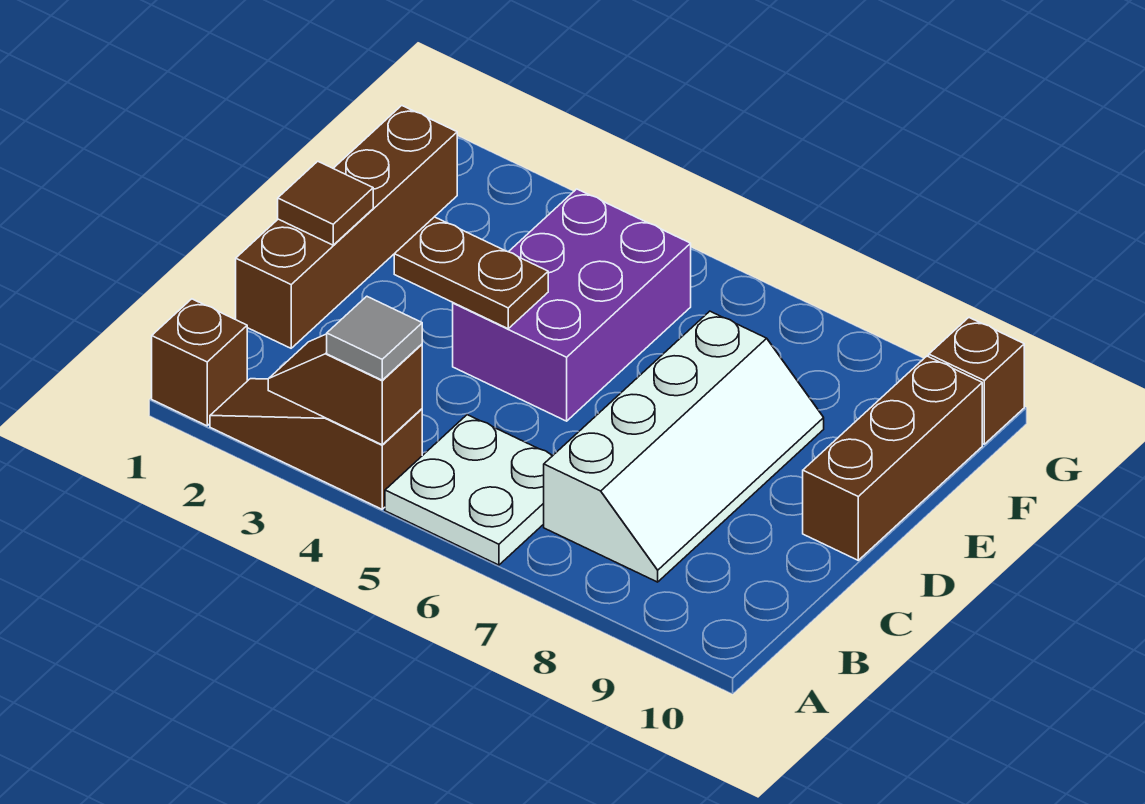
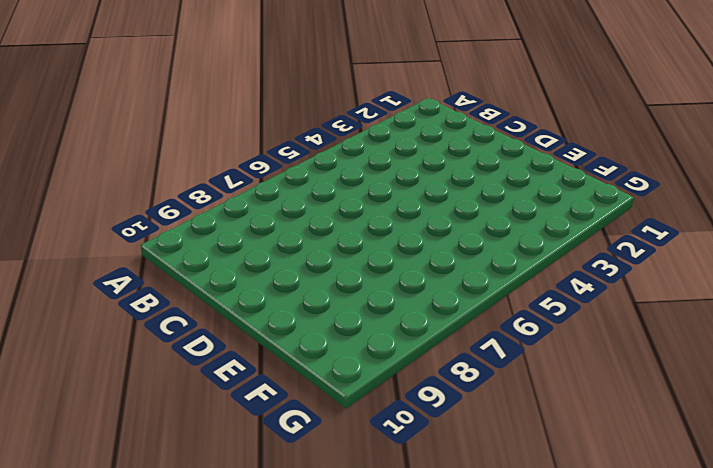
none -> brown brick A1 level 1
none -> brown slope A2:A4 level 1 top 4
none -> white plate A5:B6 level 1

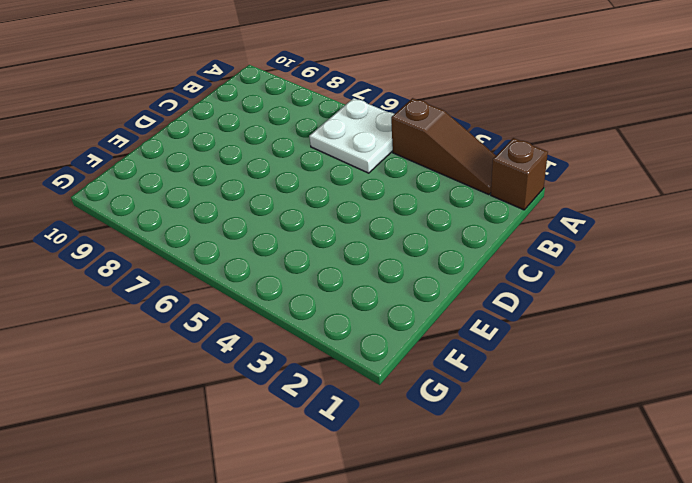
none -> white slope B7:E8 level 1 top 7
none -> brown brick C1:F1 level 1
none -> purple brick D4:F5 level 1

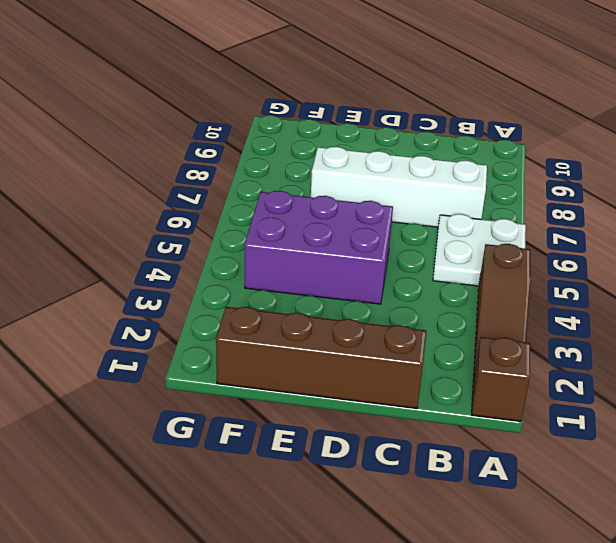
none -> brown brick D10:F10 level 1
none -> brown brick G10 level 1
none -> brown slope A3:A4 level 2 top 4

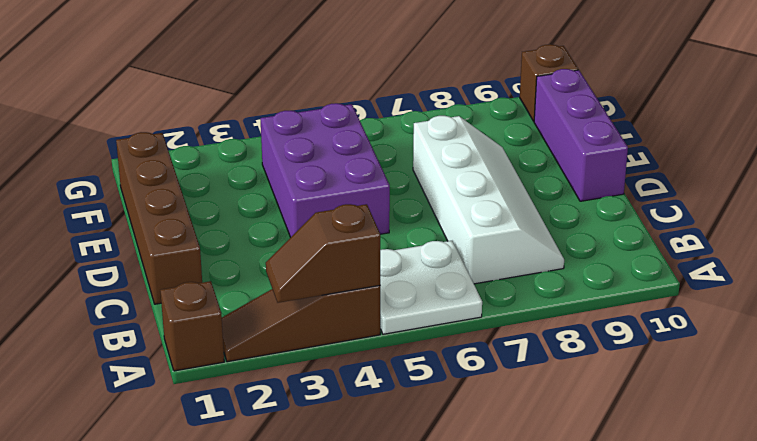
purple brick D10:F10 level 1 -> brown brick D10:F10 level 1
none -> brown tile D1 level 2
none -> brown plate D3:D4 level 2
none -> grey tile A4 level 3

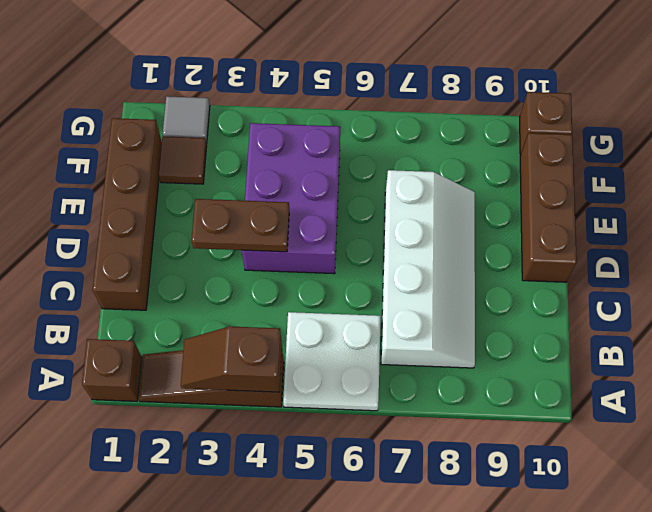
brown tile F2 level 1 -> brown tile D1 level 2
grey tile G2 level 1 -> grey tile A4 level 3

